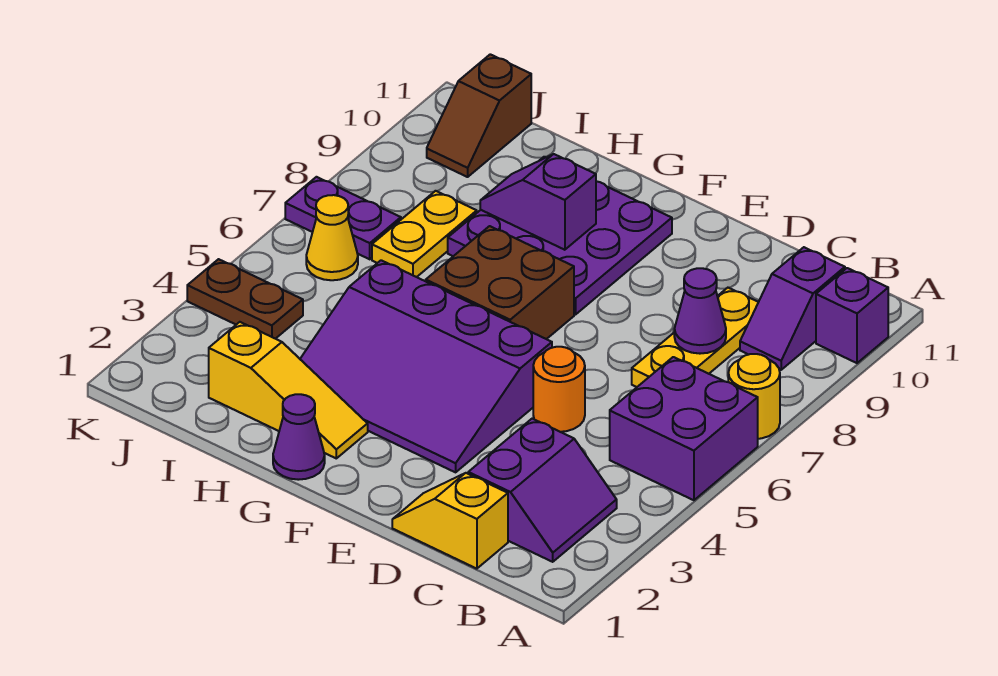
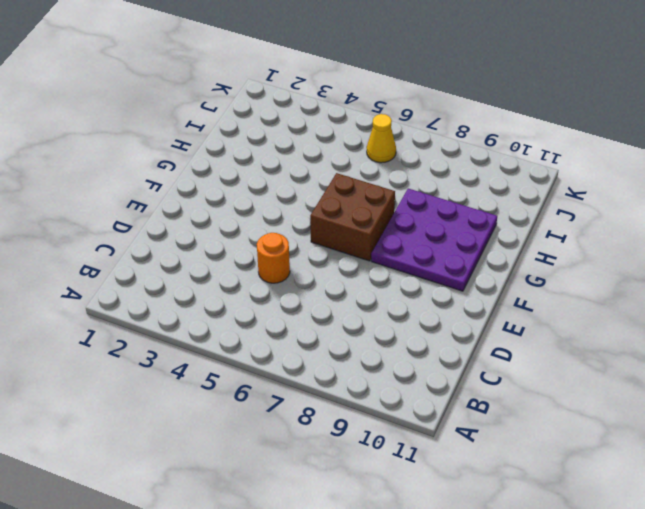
none -> purple brick A5:B6 level 1
none -> yellow round brick A7 level 1
none -> purple brick A10 level 1

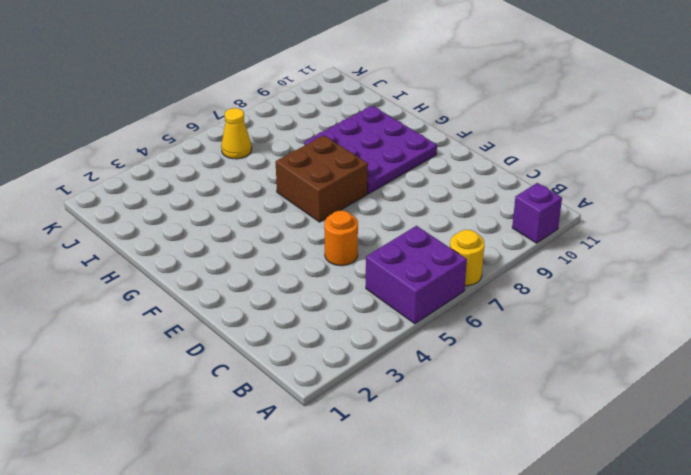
none -> purple slope B2:C3 level 1 top C
none -> purple slope B9:B10 level 1 top 10
none -> yellow slope C1:D1 level 1 top C

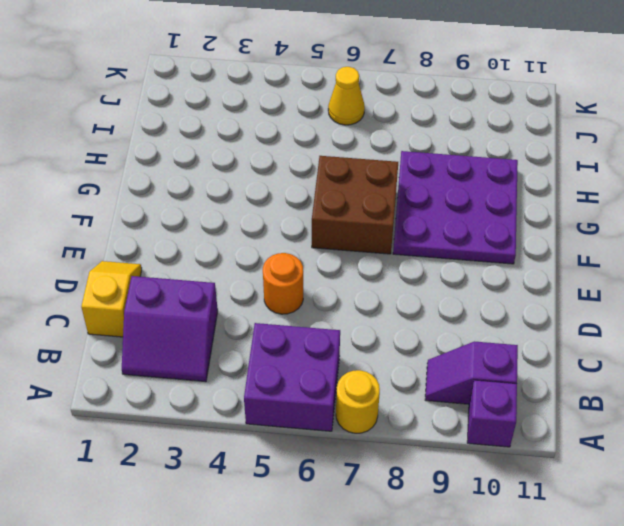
none -> yellow plate C7:C9 level 1
none -> purple slope E3:H5 level 1 top 5
none -> purple cone G1 level 1

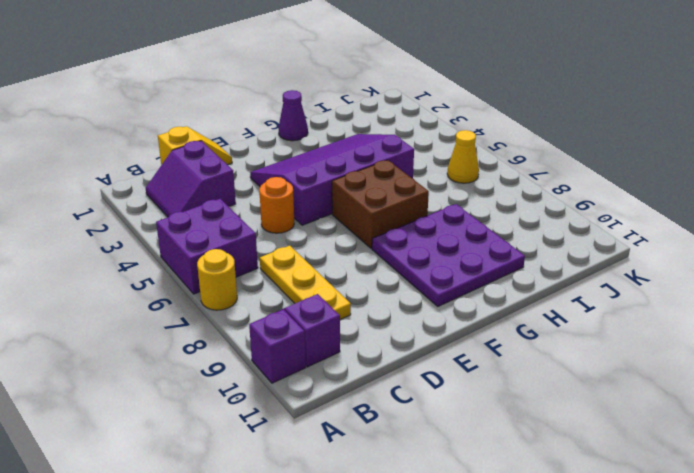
none -> yellow slope G2:I2 level 1 top I
none -> yellow plate I7:I8 level 1
none -> brown plate J4:K4 level 1

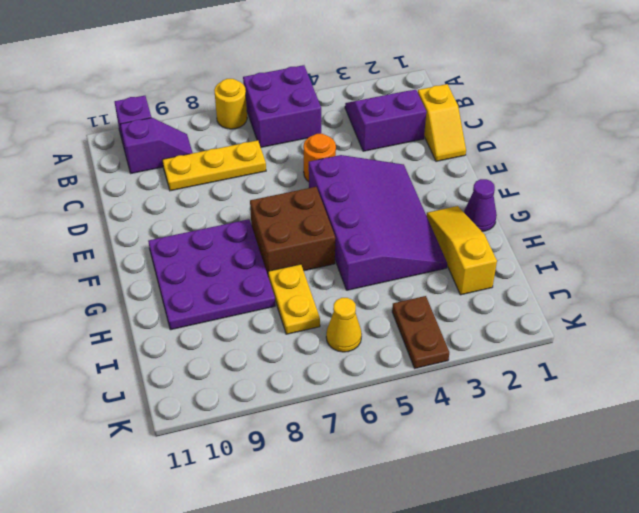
yellow plate H7:I7 level 1 -> yellow plate I7:I8 level 1
none -> purple plate J7:K7 level 1
none -> brown slope J10:J11 level 1 top 11
none -> purple cone C8 level 2

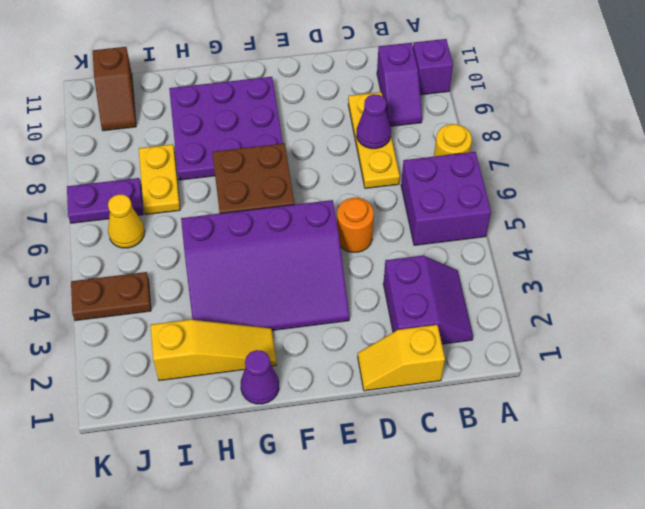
none -> purple slope G9:H9 level 2 top G

